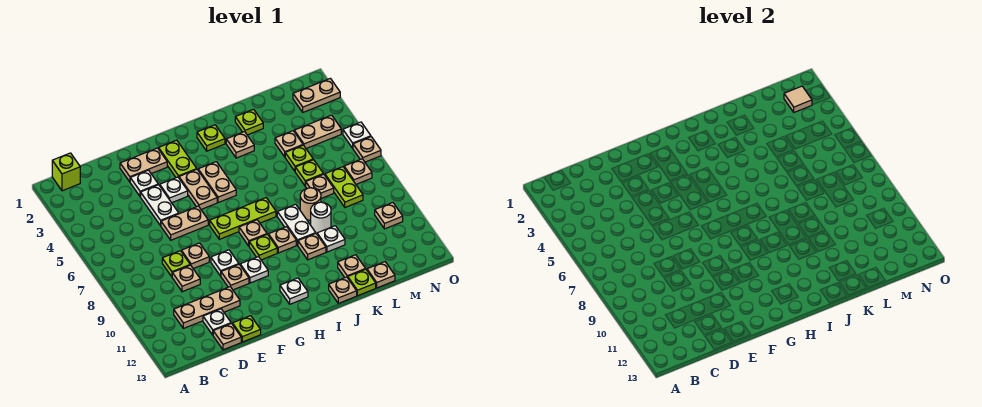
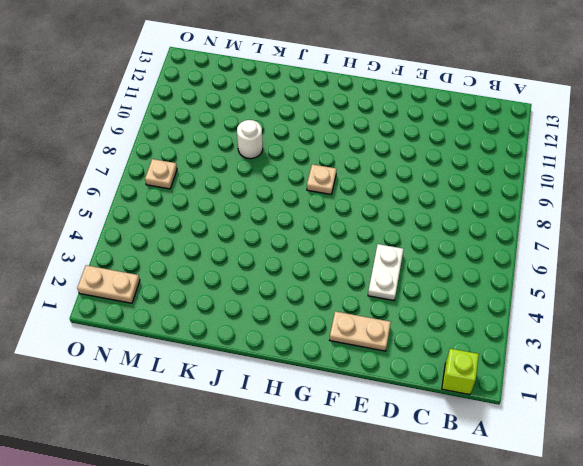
none -> tan plate C11:E11 level 1
none -> lime plate D8 level 1
none -> tan plate D9 level 1
none -> white plate D12 level 1

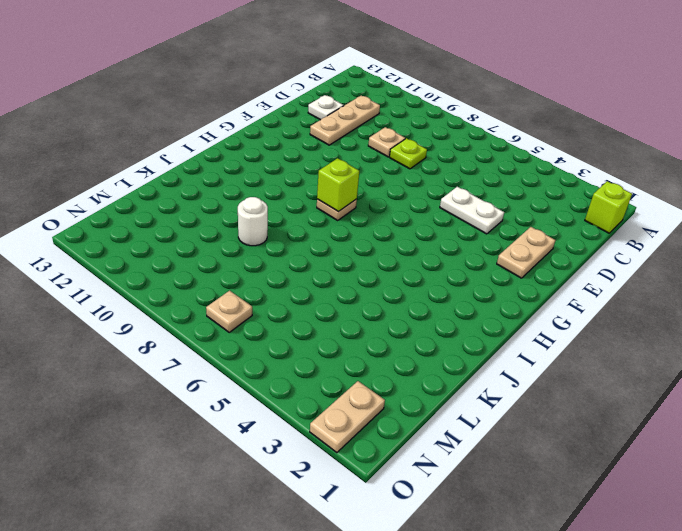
lime brick H8 level 2 -> none
none -> tan plate D13 level 1
none -> white plate E3 level 1
none -> tan plate E6:F6 level 1
none -> tan plate E8 level 1

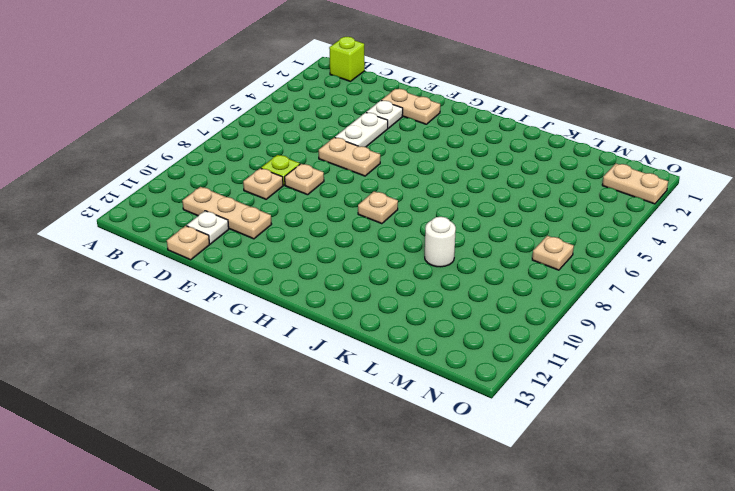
none -> lime plate E13 level 1
none -> white plate F4 level 1
none -> white plate F9 level 1
none -> tan plate F10 level 1

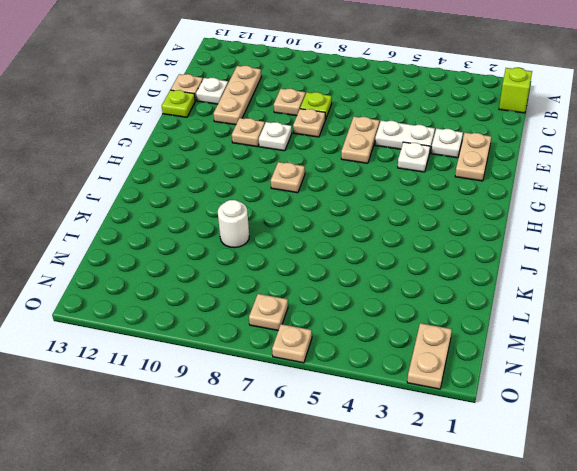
none -> lime plate G2:G3 level 1
none -> tan plate G4:G5 level 1
none -> lime plate G7:I7 level 1
none -> white plate G10 level 1

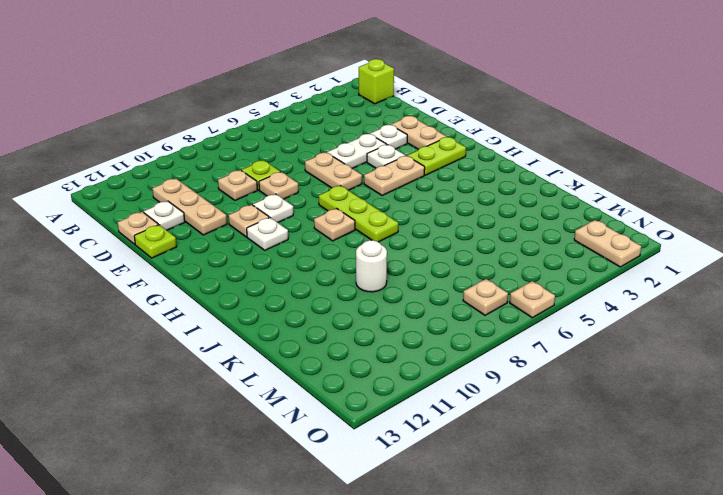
none -> tan plate H4:H5 level 1
none -> lime plate H9 level 1
none -> white plate H12 level 1
none -> lime plate I2 level 1

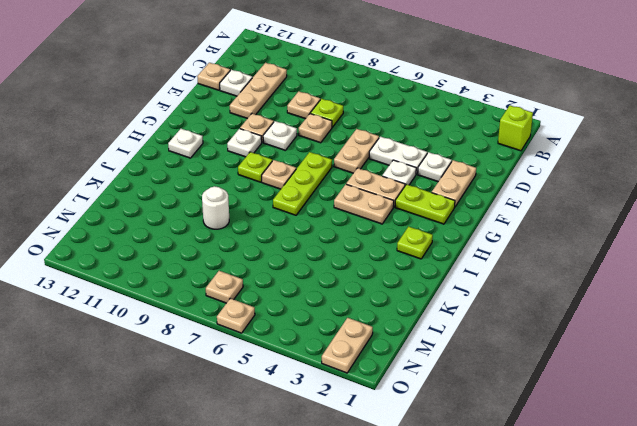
none -> lime plate E13 level 1
none -> tan plate I9 level 1
none -> tan plate J3 level 1
none -> white plate J8:J9 level 1

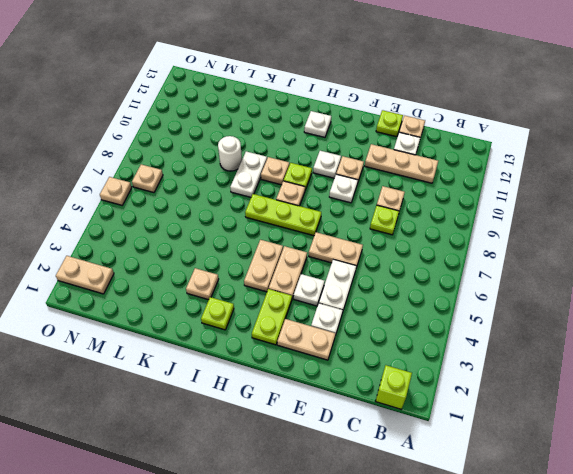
none -> tan plate E8 level 1
none -> tan plate J10 level 1
none -> tan plate J13 level 1
none -> lime plate K2 level 1

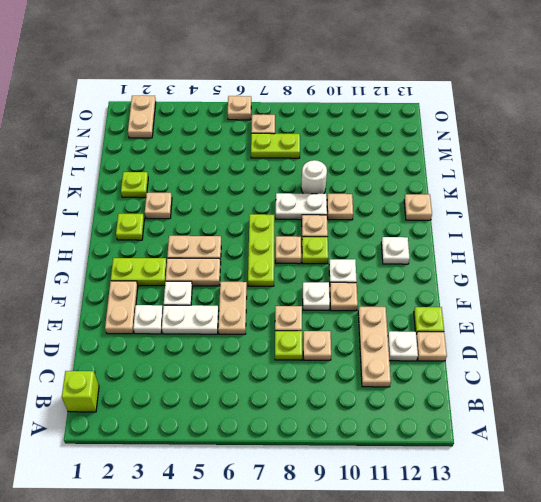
none -> tan round brick K8 level 1
none -> white plate K10 level 1
none -> tan plate K12 level 1
none -> lime plate K13 level 1

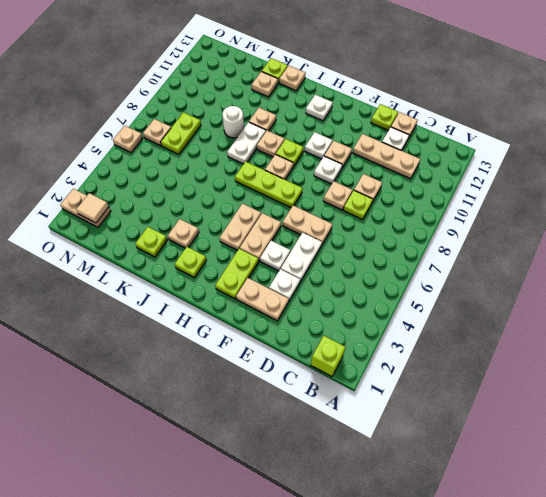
none -> tan round brick K8 level 1
none -> white plate K10 level 1
none -> tan plate L4 level 1
none -> lime plate L5 level 1

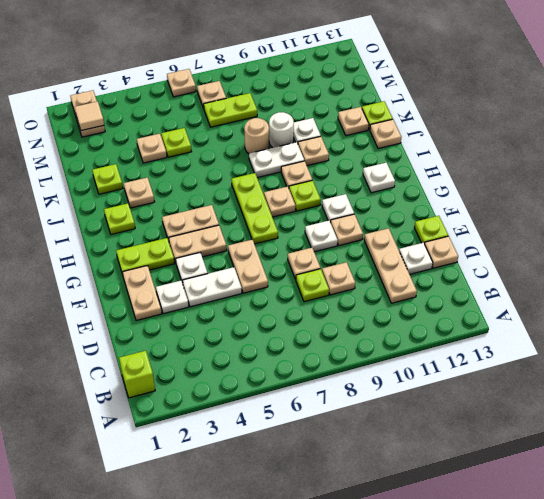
none -> lime plate L6 level 1
none -> tan plate L7 level 1
none -> tan plate L13 level 1
none -> tan plate M4:N4 level 1

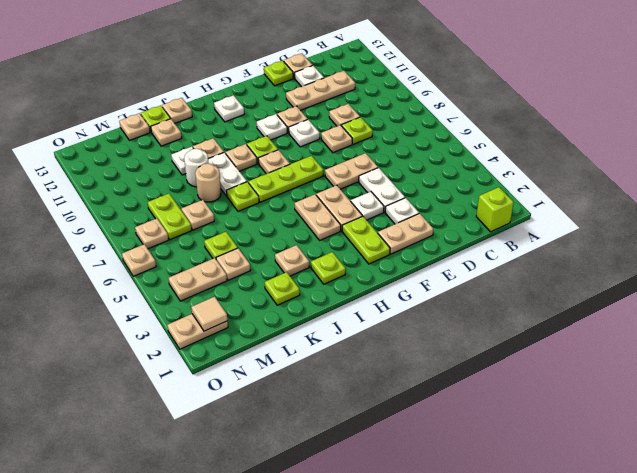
lime plate J7 level 1 -> lime plate L6 level 1
none -> tan plate N10 level 1
none -> white plate O5 level 1

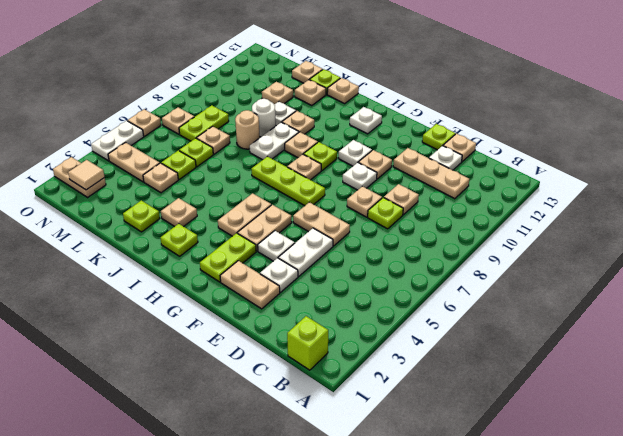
tan plate L11 level 1 -> tan plate N10 level 1
white plate O4:O5 level 1 -> white plate O5 level 1

